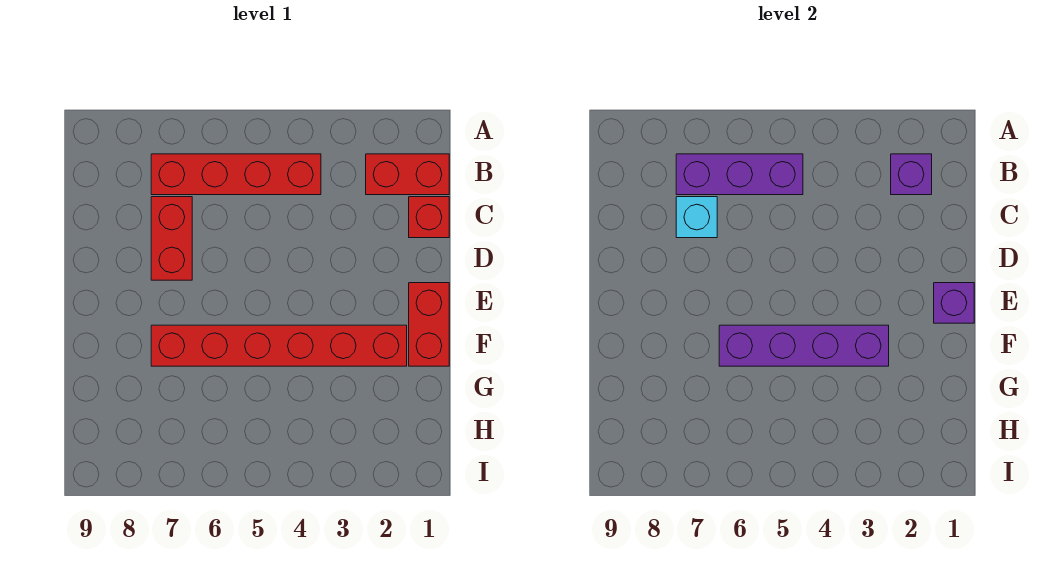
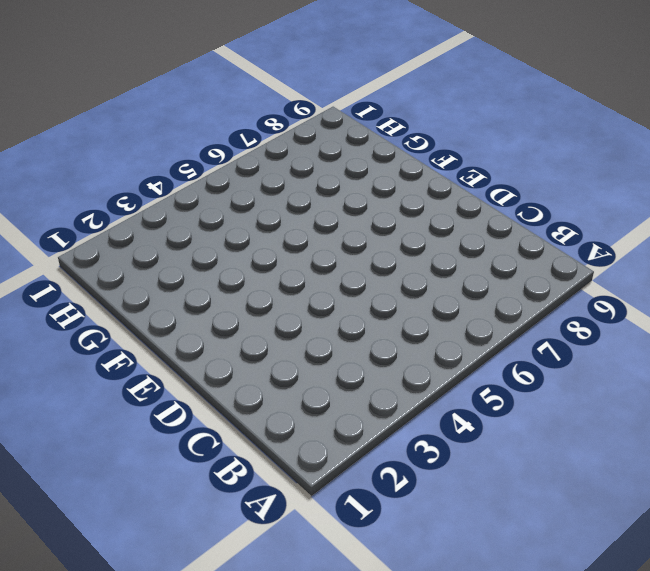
none -> red brick B1:B2 level 1
none -> red brick B4:B7 level 1

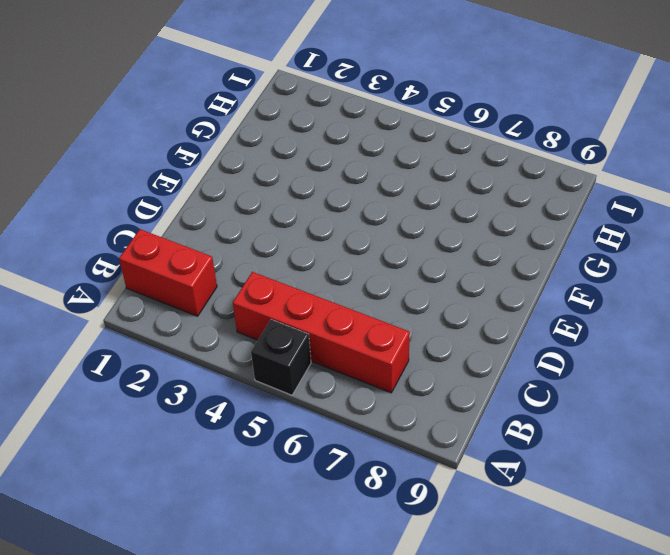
black brick A5 level 1 -> none
none -> red brick C1 level 1
none -> red brick C7:D7 level 1

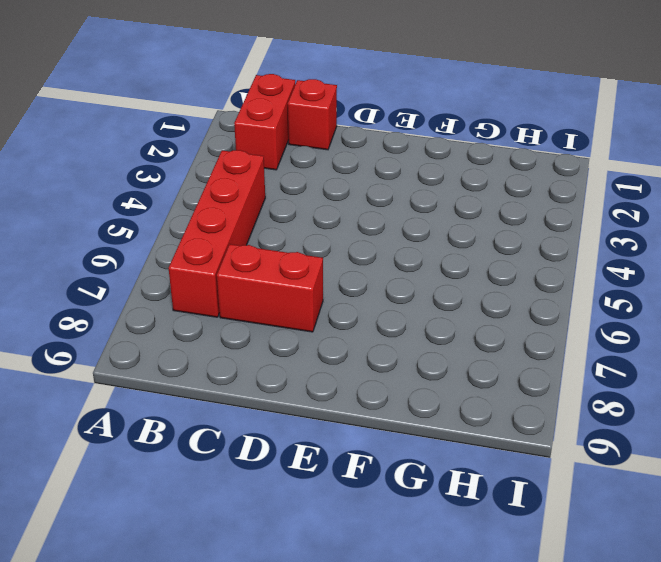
none -> red brick E1:F1 level 1
none -> red brick F2:F7 level 1

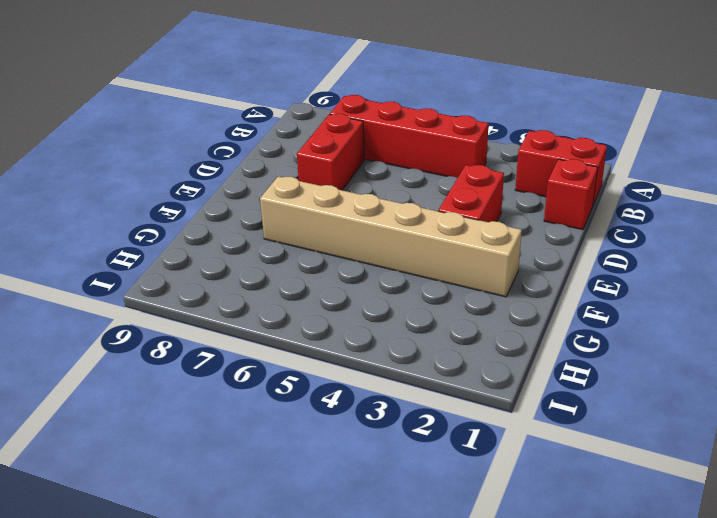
red brick D3:E3 level 1 -> red brick E1:F1 level 1
tan brick F2:F7 level 1 -> red brick F2:F7 level 1
none -> purple brick B2 level 2
none -> purple brick B5:B7 level 2

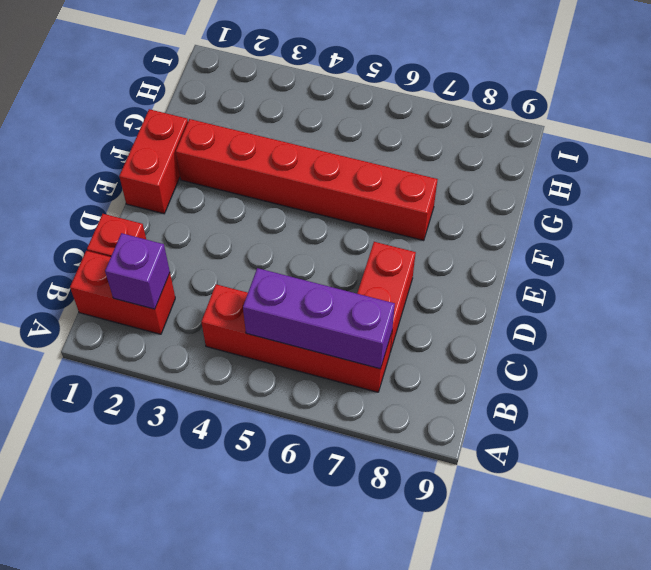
none -> cyan brick C7 level 2
none -> purple brick E1 level 2

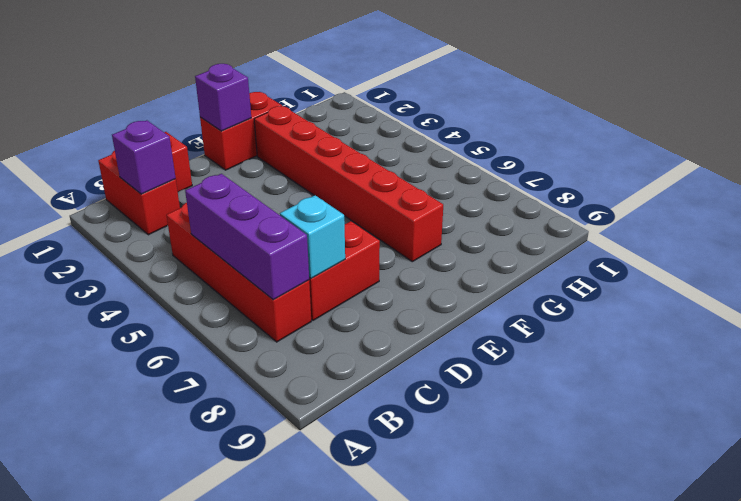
none -> purple brick F3:F6 level 2

